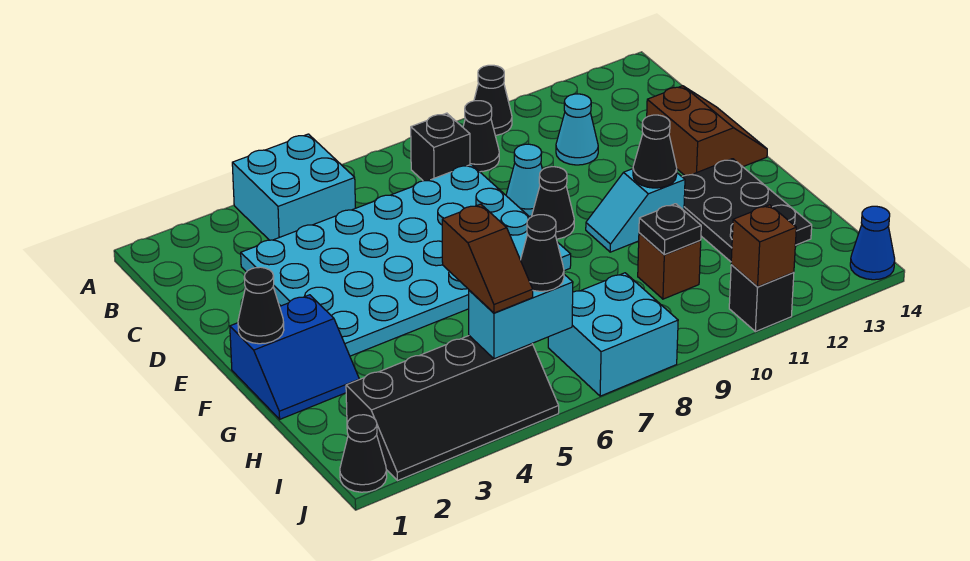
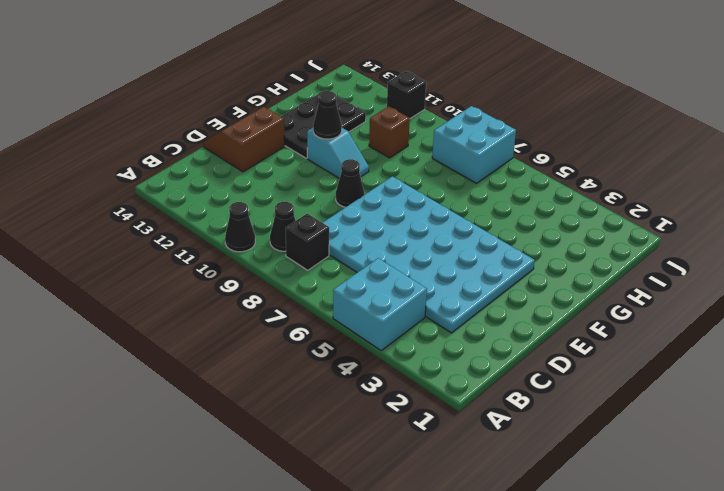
none -> cyan cone C11 level 1
none -> cyan cone D9 level 1
none -> blue slope F1:G2 level 1 top F

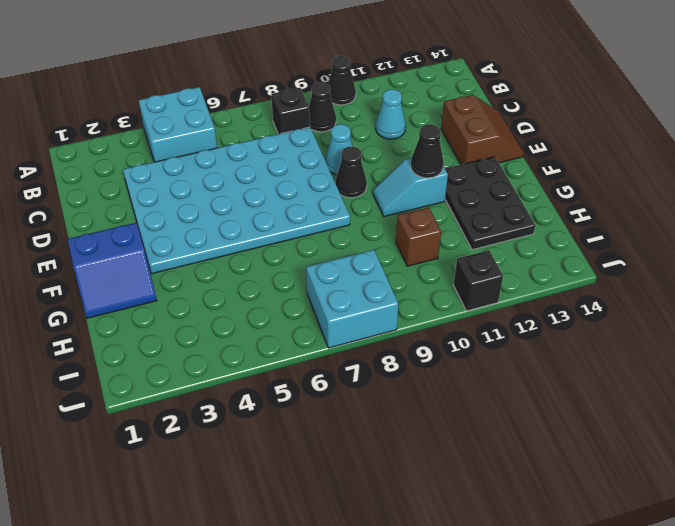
none -> black slope I2:J5 level 1 top I
none -> black cone J1 level 1
none -> blue cone J14 level 1

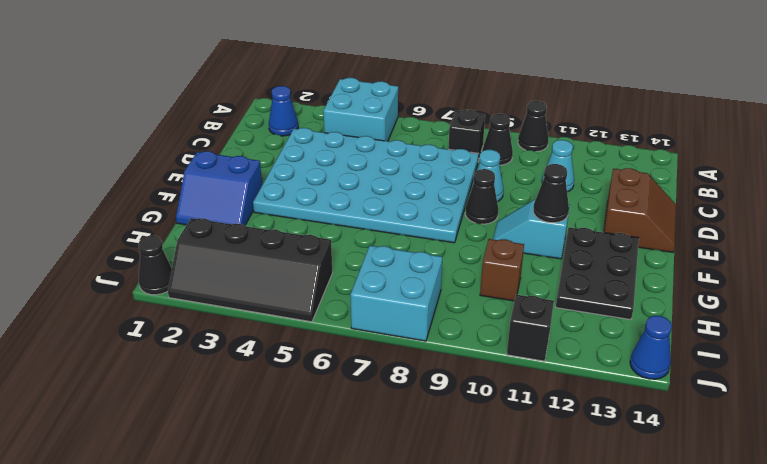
blue cone B2 level 1 -> none
none -> black cone F1 level 2
none -> black plate H10 level 2
none -> cyan brick I5:I6 level 2

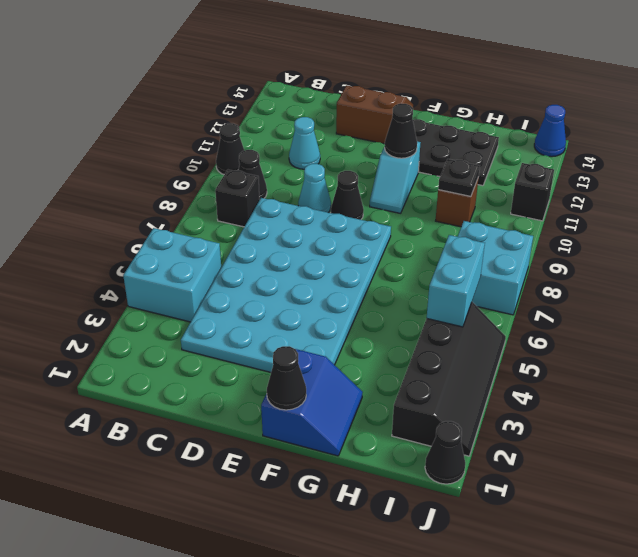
none -> brown brick J11 level 2
none -> brown slope H5:I5 level 3 top H
none -> black cone I6 level 3

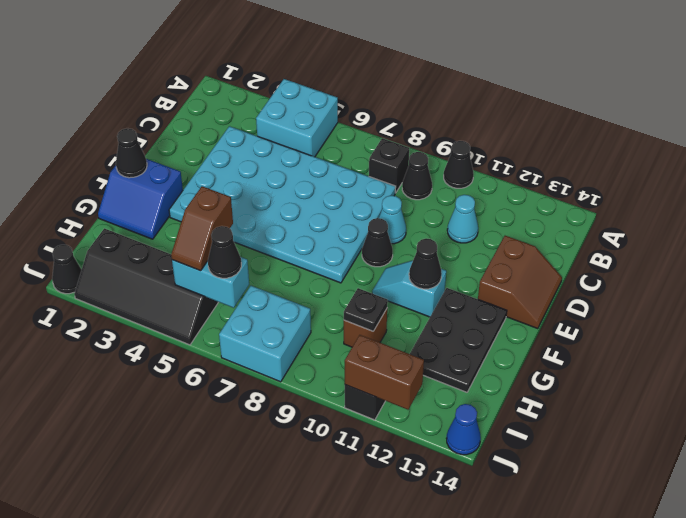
brown brick J11:J12 level 2 -> brown brick J11 level 2

